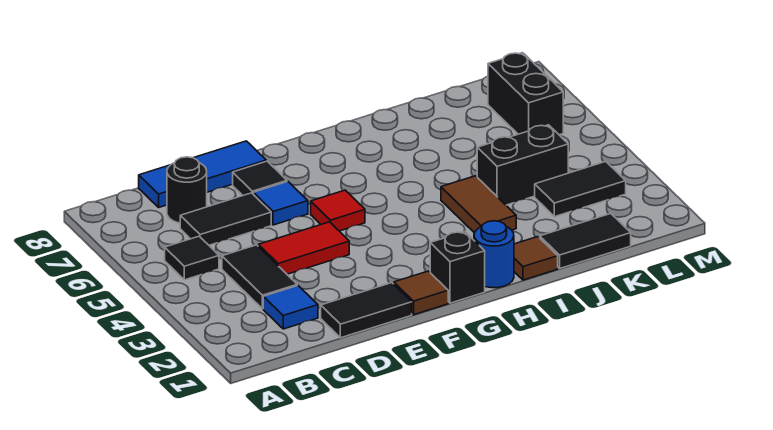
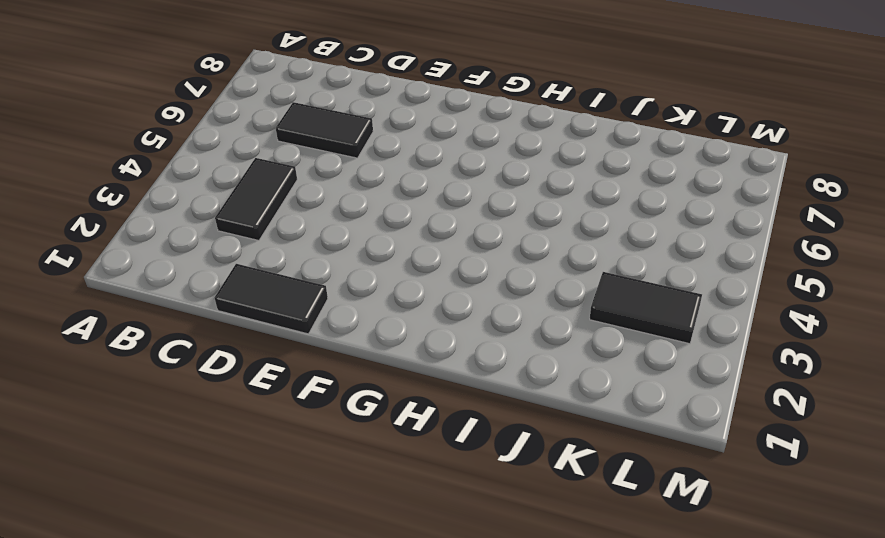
none -> black tile B5 level 1
none -> blue tile C2 level 1
none -> black round brick C7 level 1

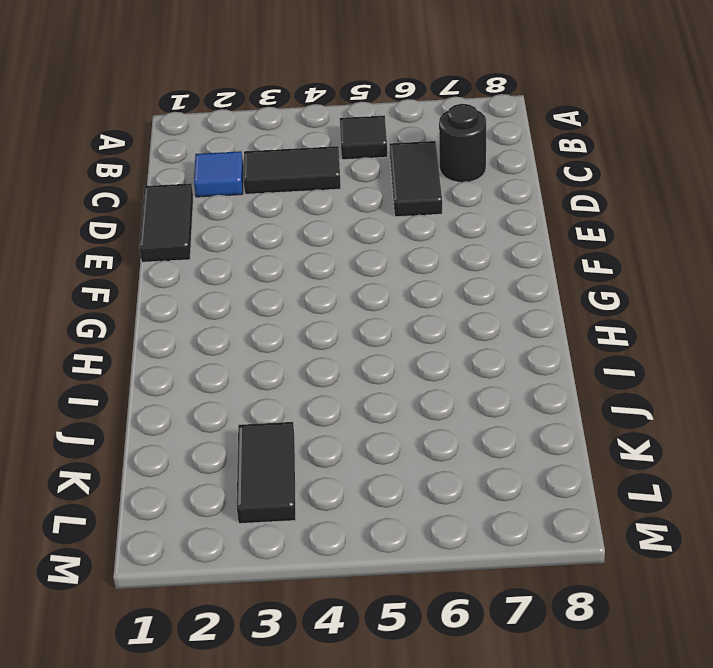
none -> blue tile C8:E8 level 1
none -> red tile D4:E4 level 1
none -> blue tile E6 level 1

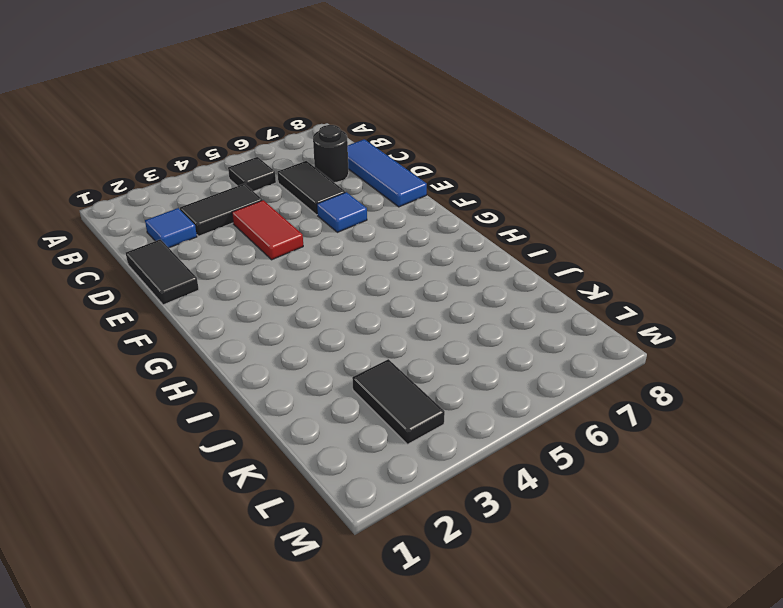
none -> black tile E7 level 1
none -> brown tile F1 level 1
none -> red tile F5 level 1

